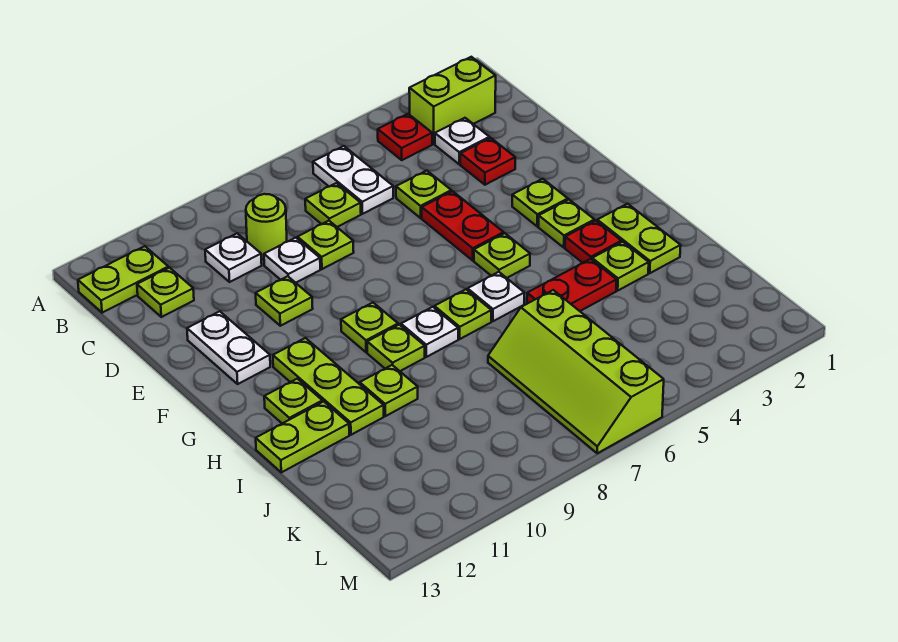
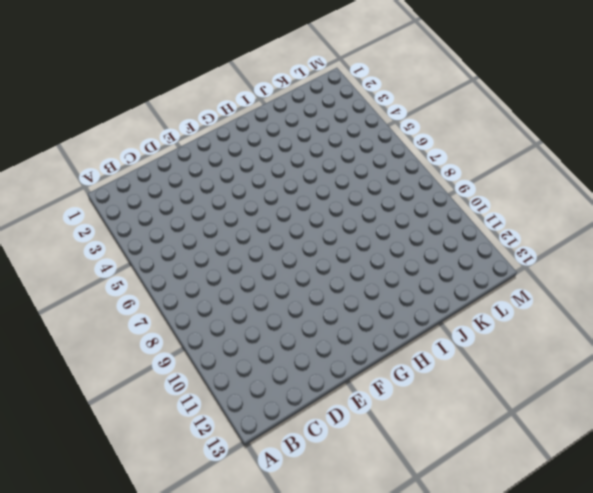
none -> lime brick B2:B3 level 1
none -> red plate B4 level 1
none -> white plate B6:C6 level 1
none -> lime plate B12:B13 level 1

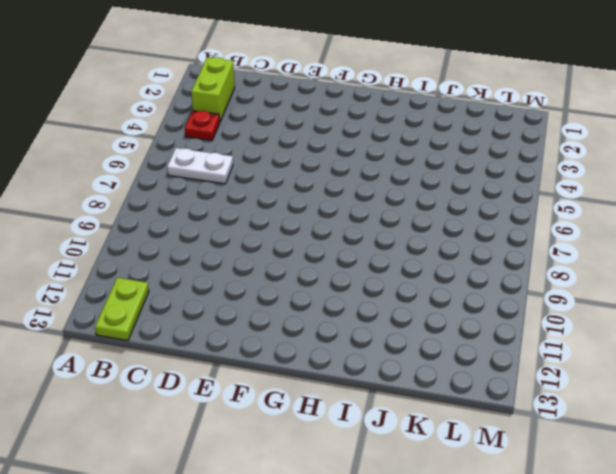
none -> white plate C3 level 1
none -> lime plate C7 level 1
none -> lime round brick C9 level 1
none -> white plate C10 level 1

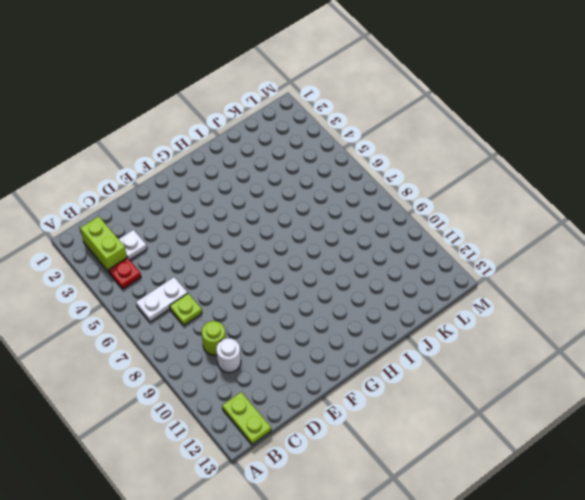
white round brick C10 level 1 -> white plate C10 level 1
none -> lime plate C12 level 1
none -> red plate D3 level 1
none -> lime plate D5 level 1
none -> lime plate D8 level 1

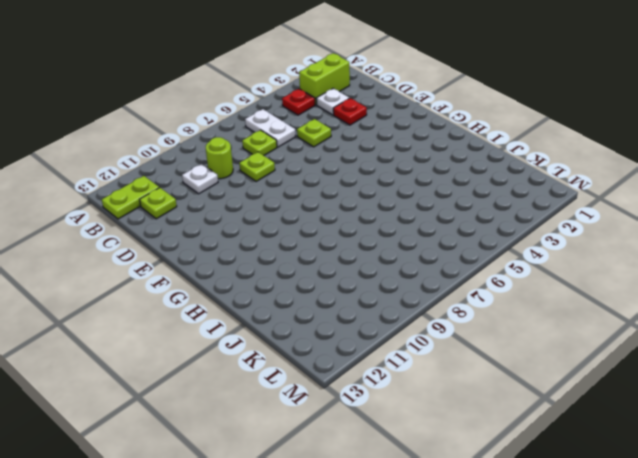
none -> white plate D9 level 1
none -> red plate E5:F5 level 1
none -> lime plate E10 level 1
none -> white plate E12:F12 level 1

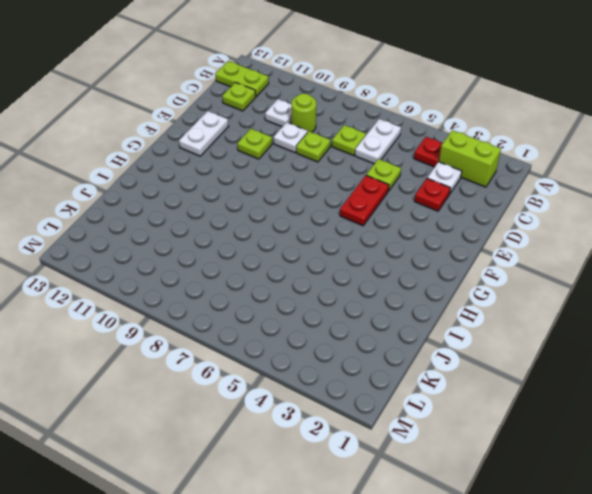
none -> lime plate F3 level 1
none -> lime plate G3 level 1
none -> lime plate G5 level 1
none -> lime plate G9 level 1

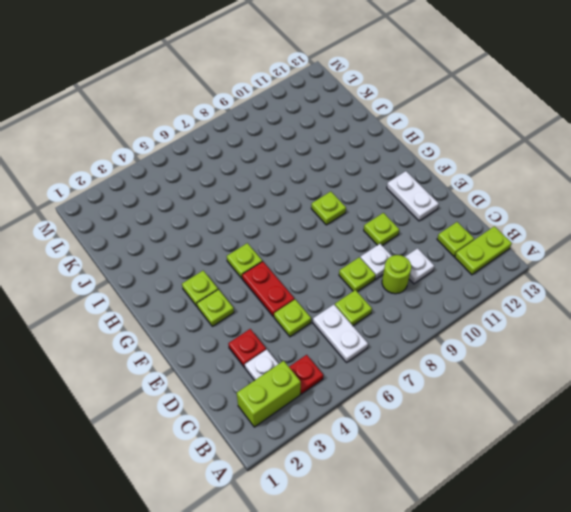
none -> lime plate G11:I11 level 1
none -> lime plate H2:I2 level 1
none -> red plate H3 level 1
none -> white plate H6 level 1

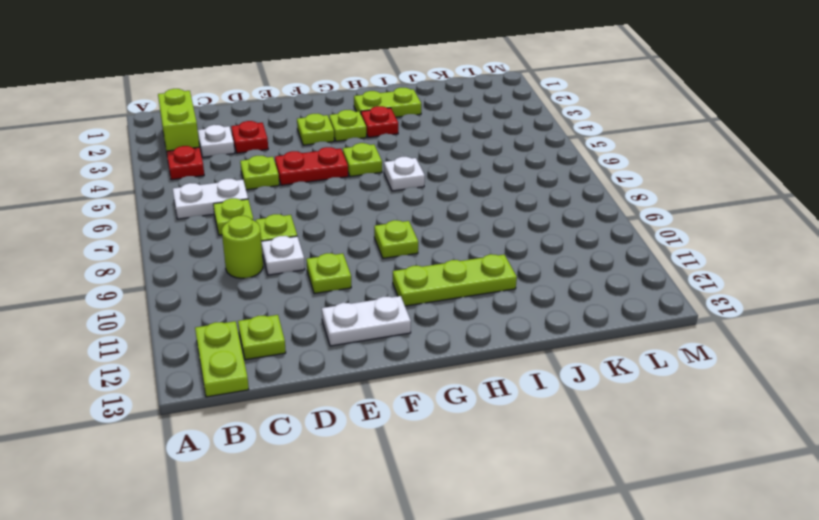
none -> white plate C10 level 1
none -> lime plate H7 level 1
none -> white plate H8 level 1
none -> lime plate H9 level 1

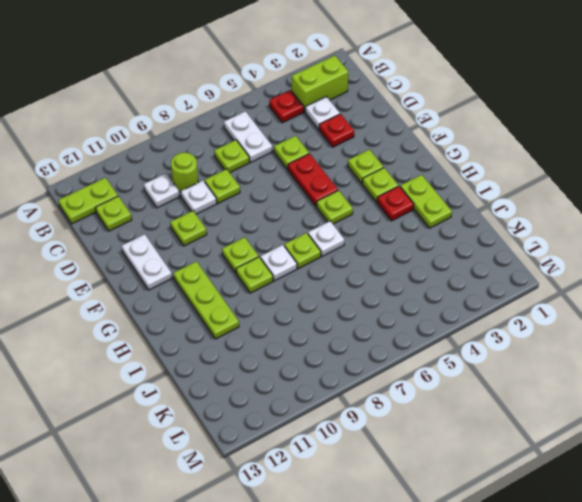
none -> lime plate H12 level 1
none -> lime plate I3 level 1
none -> red plate I4:I5 level 1
none -> lime plate I10 level 1

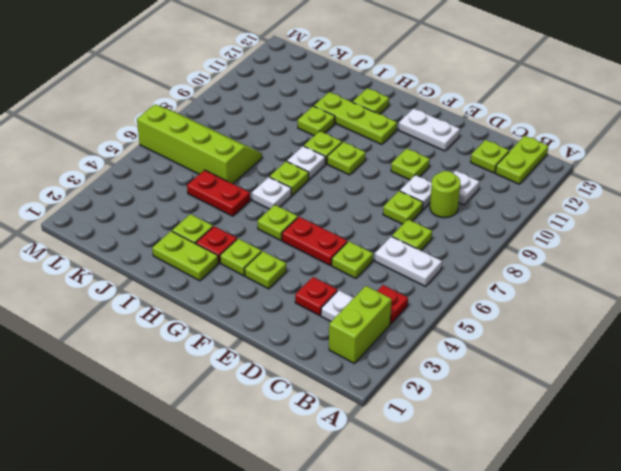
red plate I5:J5 level 1 -> red plate I4:I5 level 1
none -> lime plate I12:I13 level 1

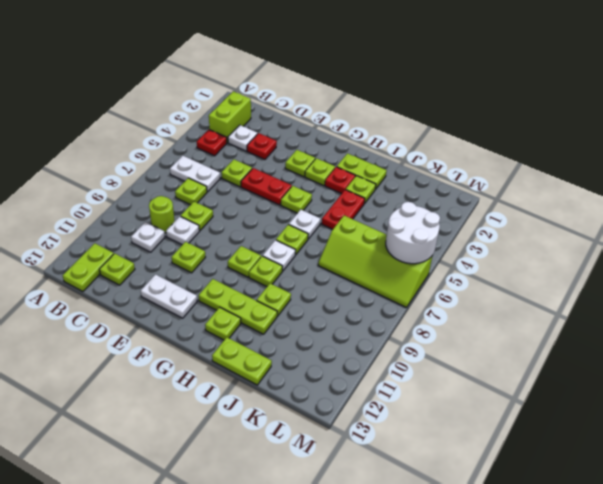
lime plate I13:J13 level 1 -> lime plate I12:I13 level 1
white round brick L5:M6 level 2 -> none

